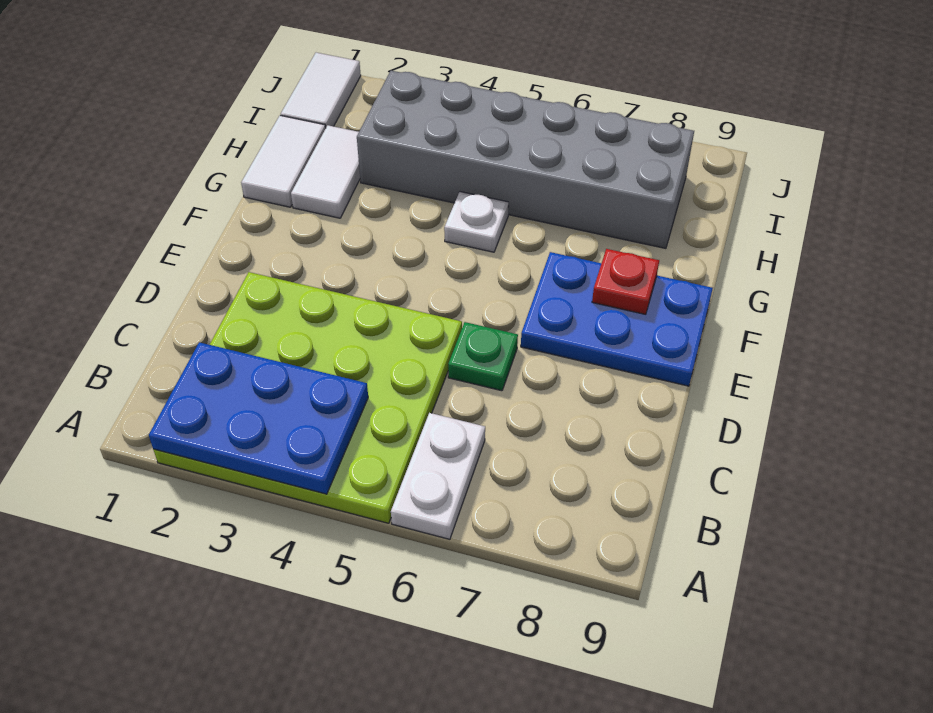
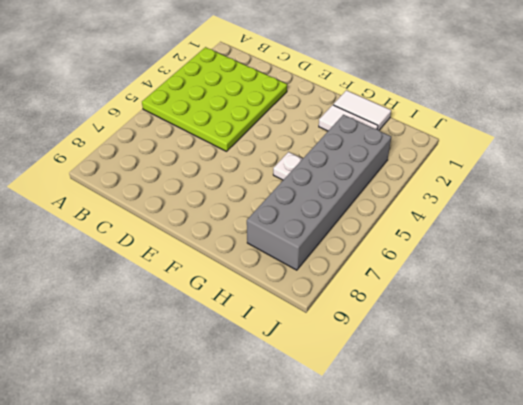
none -> white plate A6:B6 level 1
none -> green plate D6 level 1

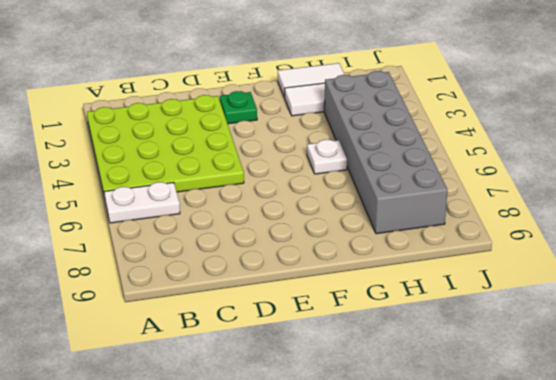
green plate E2 level 1 -> green plate D6 level 1
none -> blue plate E7:F9 level 1
none -> white tile I1:J1 level 1

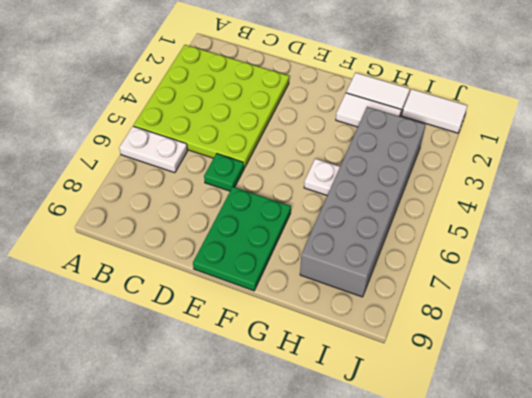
green plate E7:F9 level 1 -> blue plate E7:F9 level 1
none -> blue plate A2:B4 level 2
none -> red plate F8 level 2

